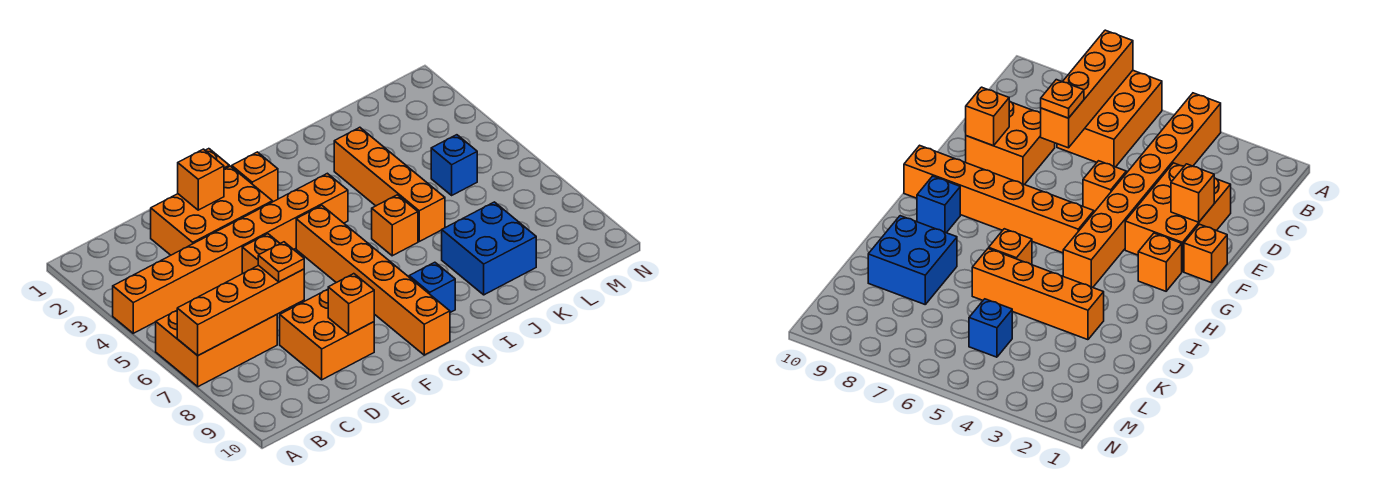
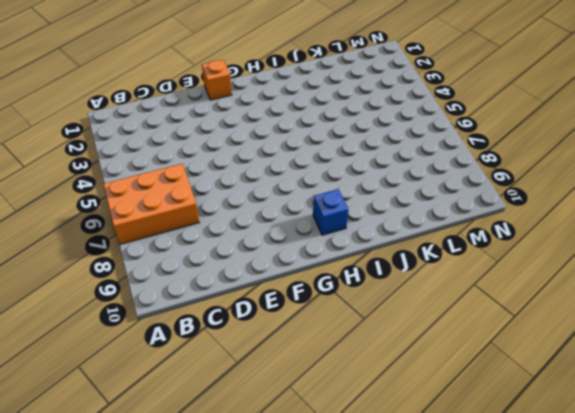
none -> orange brick A4:H4 level 1
none -> orange brick D2:F3 level 1
none -> orange brick D8:E9 level 1

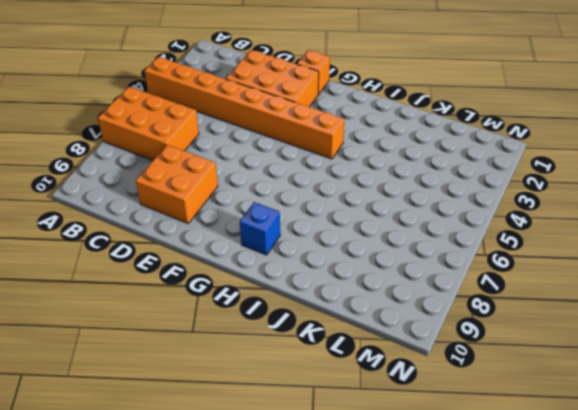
none -> orange brick E5 level 1
none -> orange brick G2 level 1
none -> orange brick G5:G10 level 1

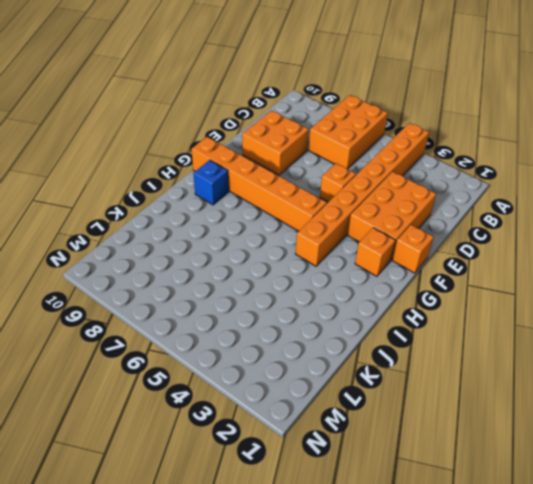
none -> orange brick I6 level 1
none -> orange brick J3:J6 level 1
none -> blue brick J8:K9 level 1

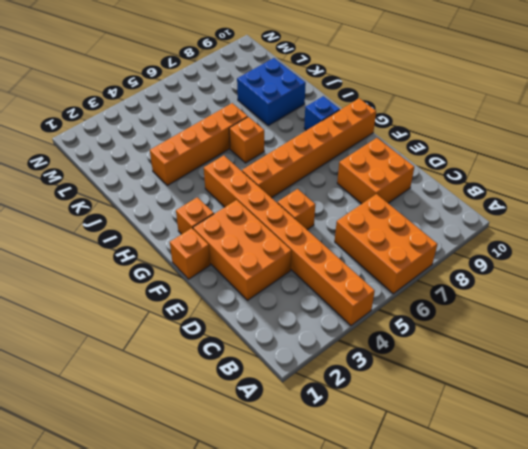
none -> blue brick L5 level 1
none -> orange brick A7:D7 level 2
none -> orange brick E2 level 2

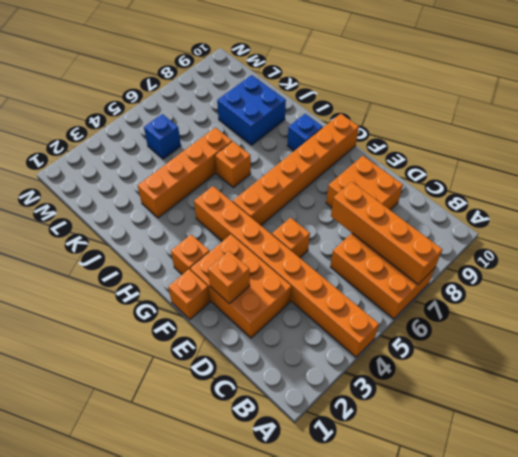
none -> orange brick E9 level 2
none -> orange plate D7 level 3

